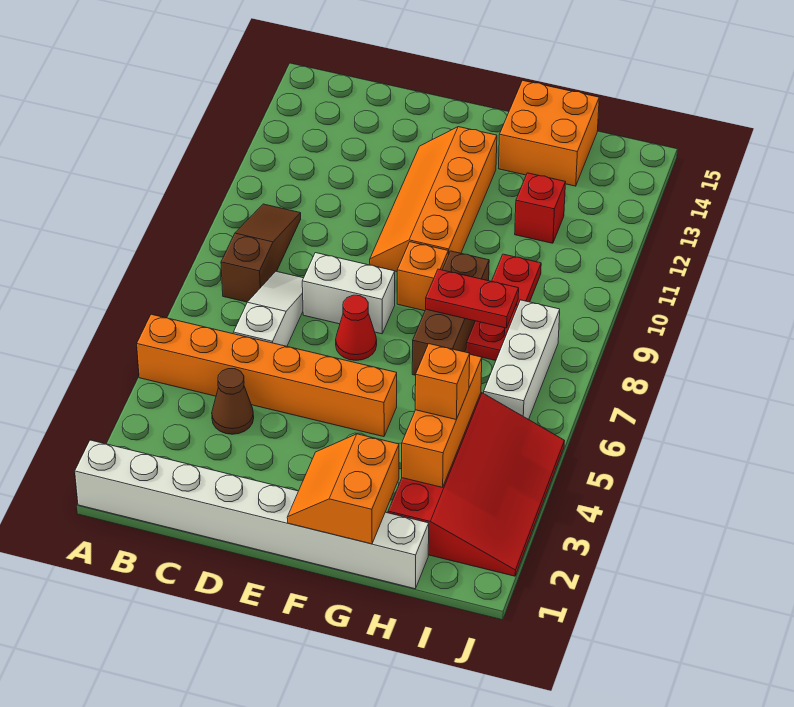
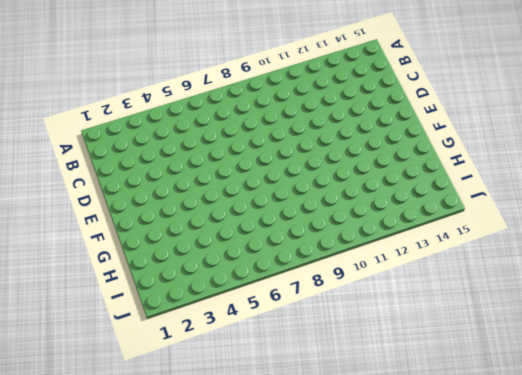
none -> white brick A1:H1 level 1
none -> orange brick A5:F5 level 1
none -> brown slope B8:B10 level 1 top 8

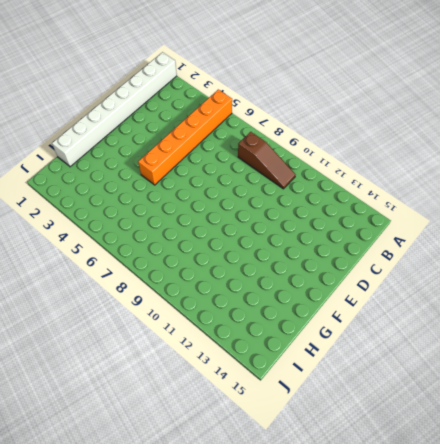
none -> brown cone C4 level 1
none -> white slope C6:C8 level 1 top 6
none -> white brick D8:E8 level 1

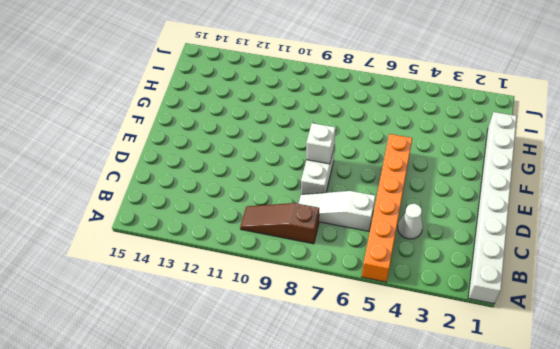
white cone C4 level 1 -> brown cone C4 level 1
white brick E8 level 2 -> none
none -> red cone E7 level 1
none -> orange slope E10:F13 level 1 top F
none -> orange brick F9 level 1

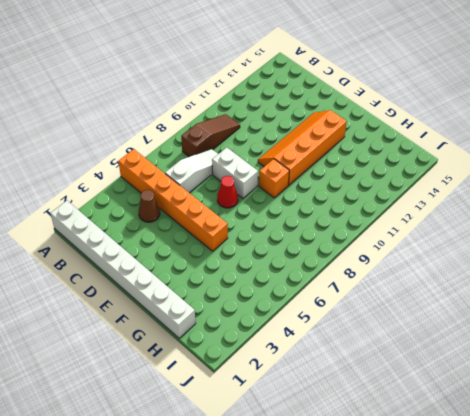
none -> brown brick G7:G9 level 1
none -> orange brick G14:H15 level 1
none -> red slope H2:J5 level 1 top H

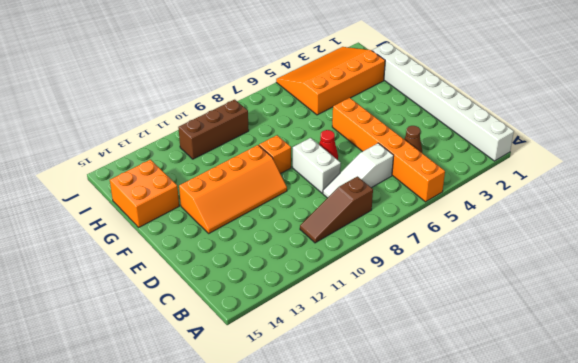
orange slope H2:J5 level 1 top H -> red slope H2:J5 level 1 top H
brown brick I9:I11 level 1 -> brown brick G7:G9 level 1
none -> red plate H8:H10 level 1
none -> red brick H12 level 1
none -> white brick I6:I8 level 1

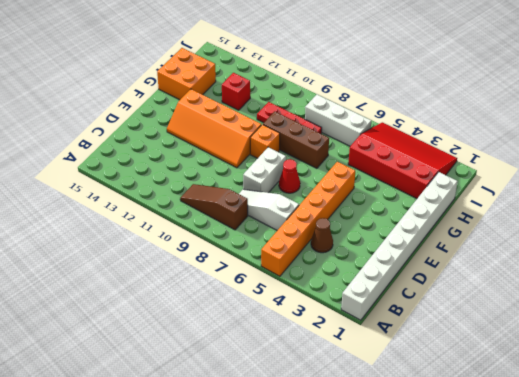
none -> orange slope F1:G2 level 2 top G
none -> red plate G8:H8 level 2
none -> orange brick H3:H5 level 2

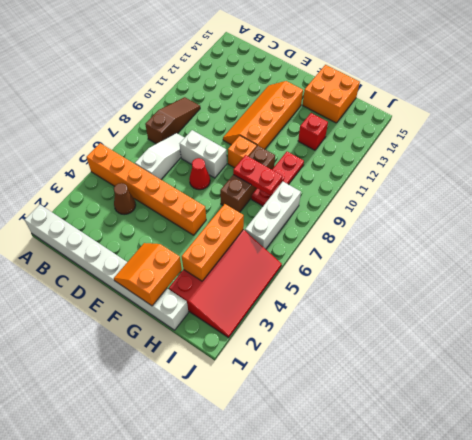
none -> orange brick H4 level 3

